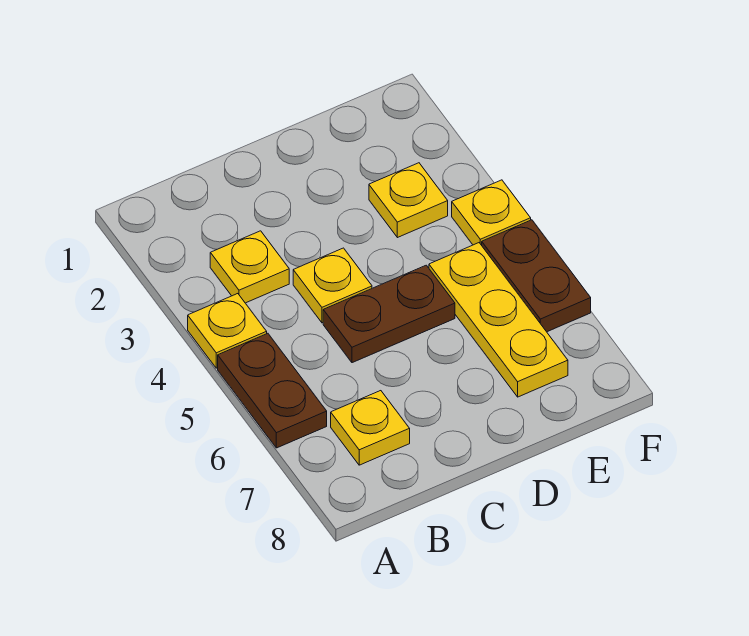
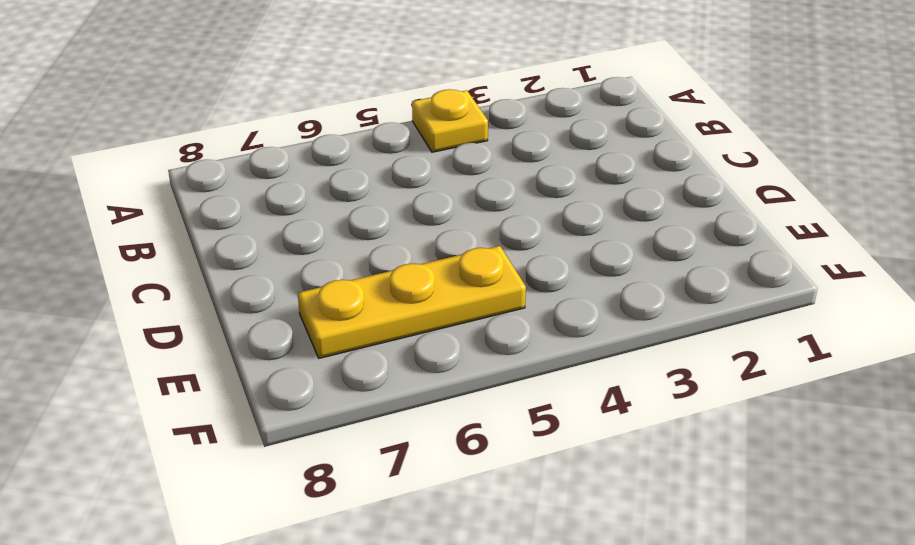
none -> brown plate A5:A6 level 1
none -> yellow plate B3 level 1

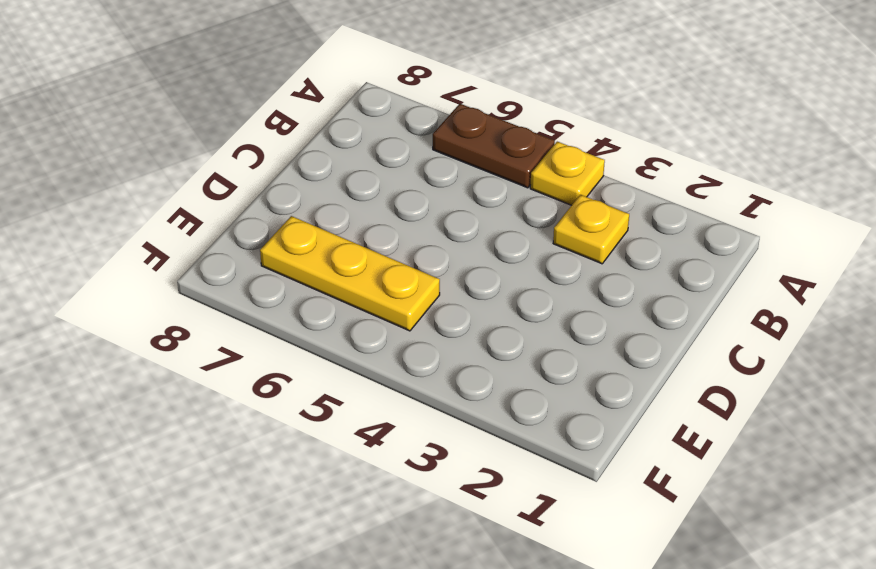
none -> yellow plate B7 level 1
none -> yellow plate C4 level 1

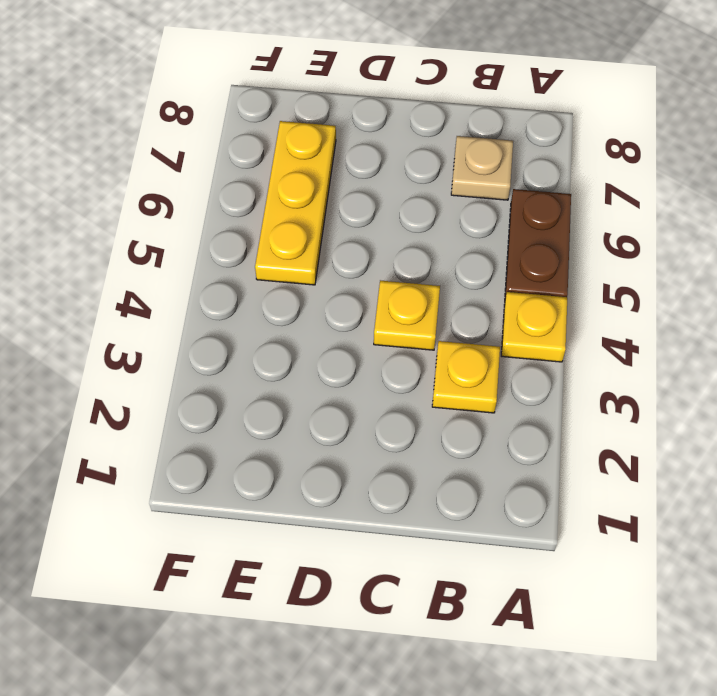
tan plate B7 level 1 -> yellow plate B7 level 1
none -> brown plate C5:D5 level 1
none -> yellow plate E3 level 1

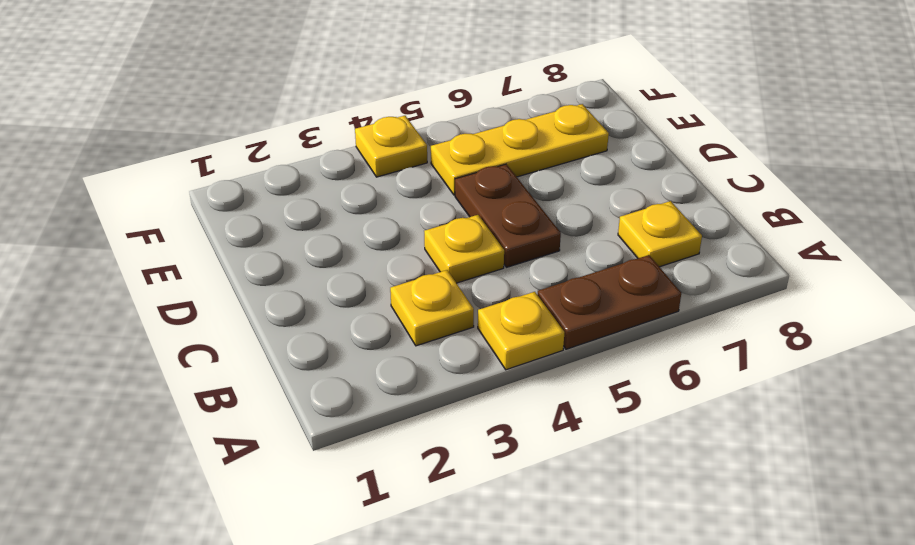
none -> yellow plate E3 level 1
none -> brown plate F5:F6 level 1

